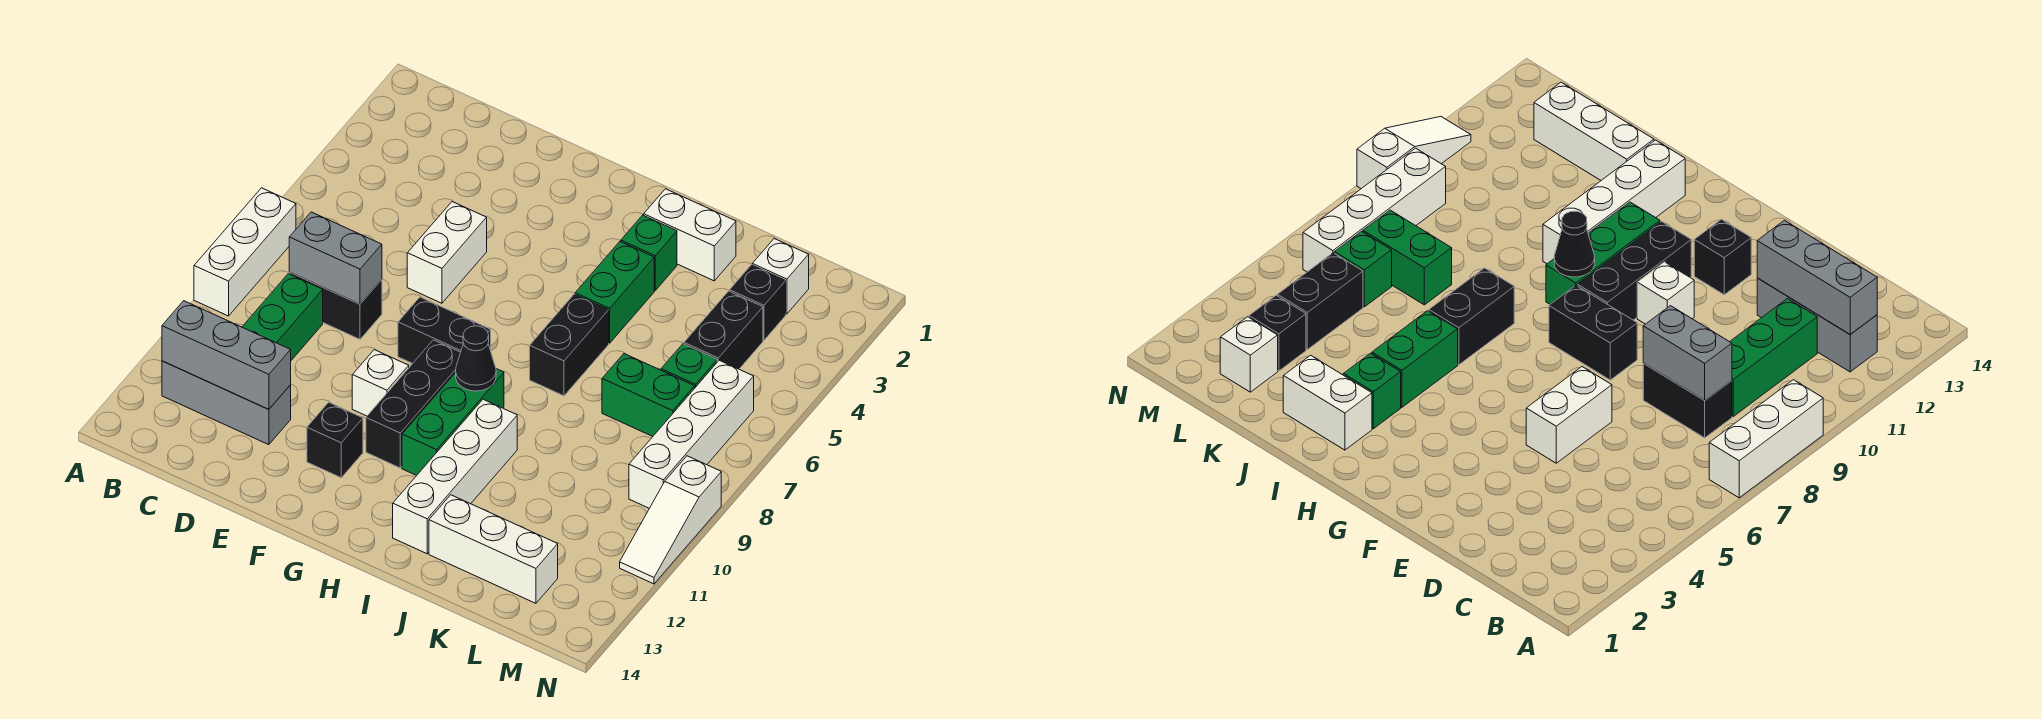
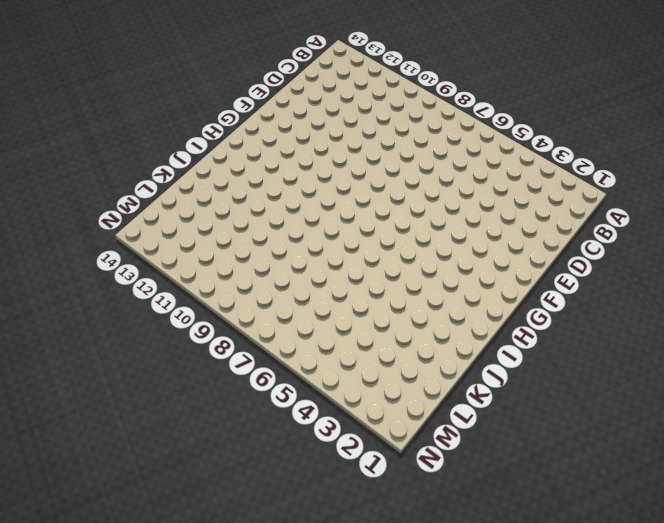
none -> white brick A7:A9 level 1
none -> grey brick B12:D12 level 1
none -> black brick C8:D8 level 1

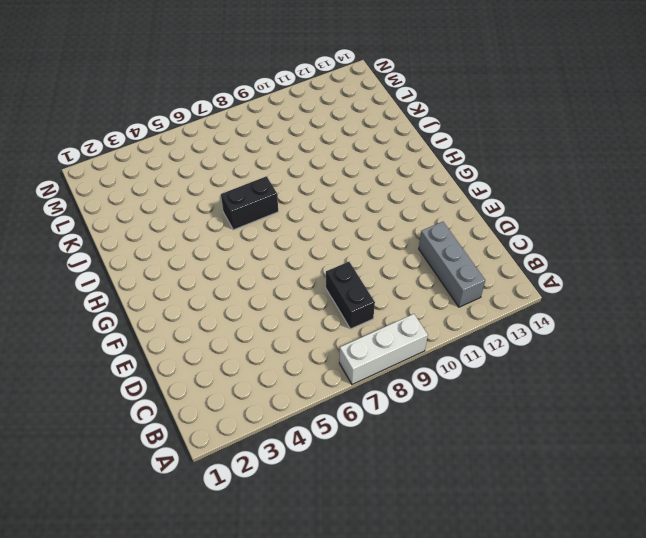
none -> green brick C9:C11 level 1
none -> white brick E5:E6 level 1
none -> black brick F8:G8 level 1

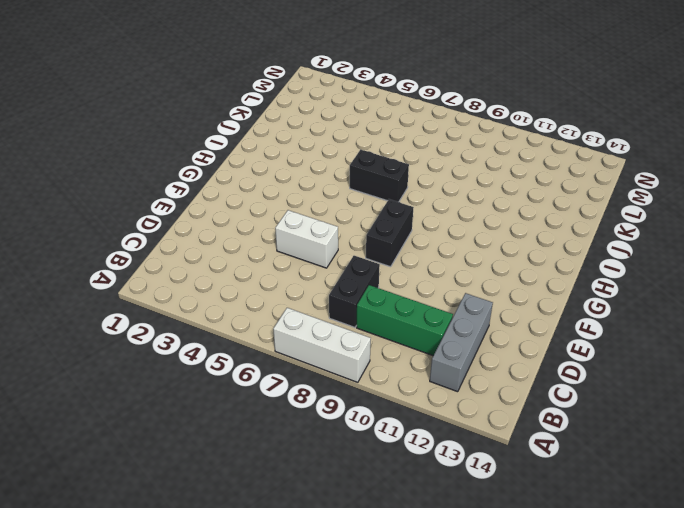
none -> white brick F10 level 1
none -> black brick F12 level 1
none -> black brick G9:G11 level 1

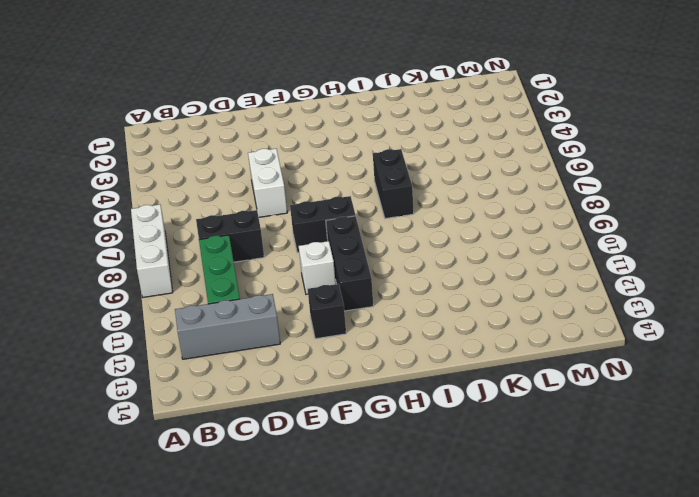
none -> green brick H9:H11 level 1
none -> white brick I2:J2 level 1
none -> green brick I3 level 1

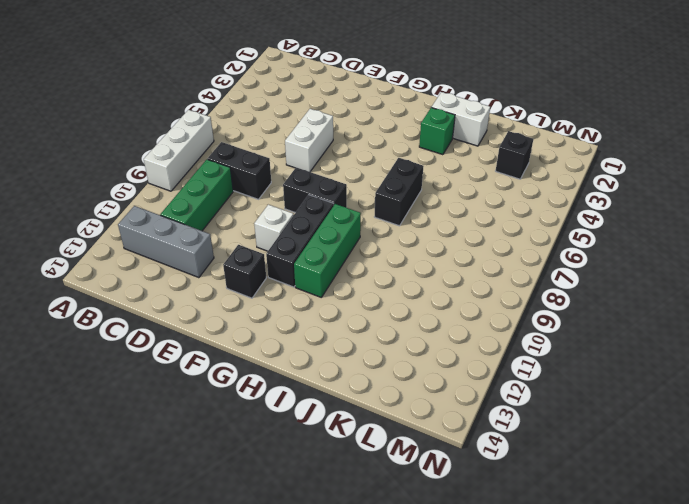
none -> green brick I4:I5 level 1
none -> white brick I10:I13 level 1
none -> white brick J13:L13 level 1

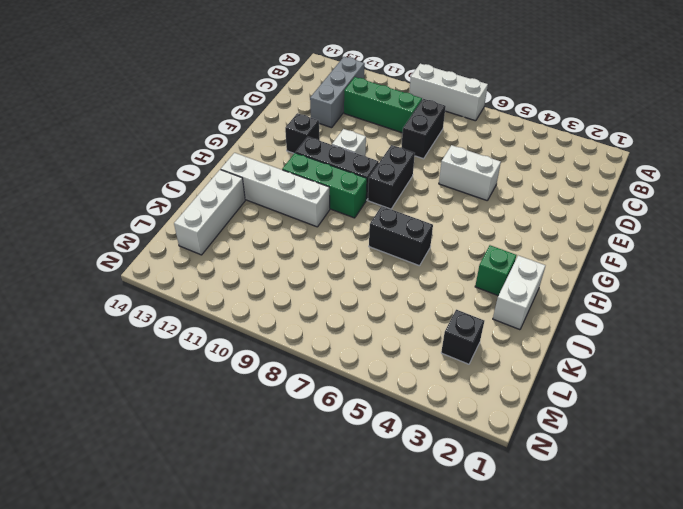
none -> green brick I4:I5 level 1
none -> green brick K7:L7 level 1
none -> white brick L2 level 1

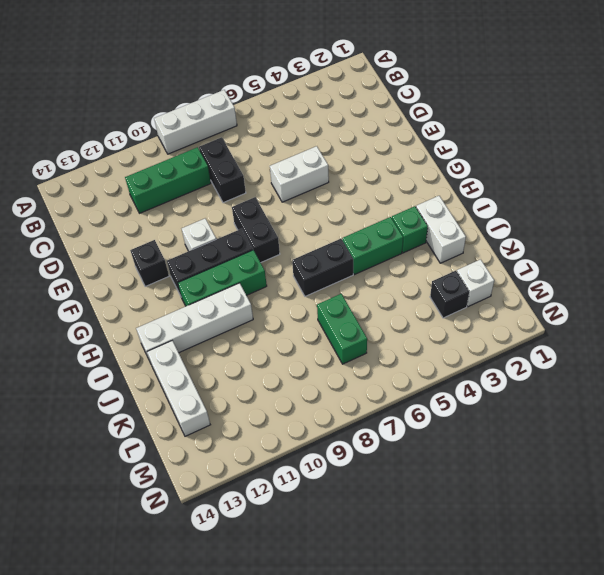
none -> grey brick B12:D12 level 1
none -> black brick L4:L5 level 1
none -> green brick L6 level 1

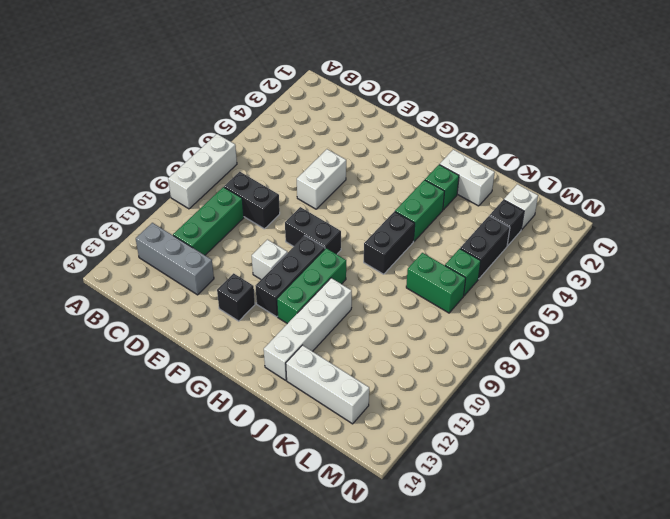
none -> white brick M6:M9 level 1
none -> white slope N9:N11 level 1 top 9
none -> grey brick B12:D12 level 2

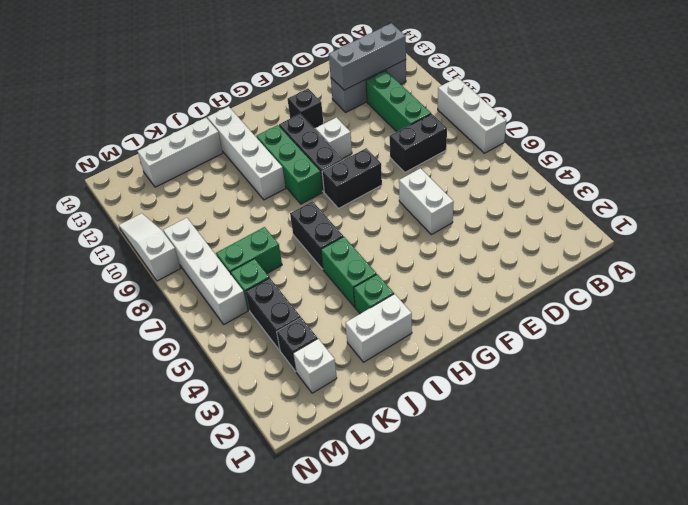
none -> grey brick C8:D8 level 2
none -> black cone H9 level 2

